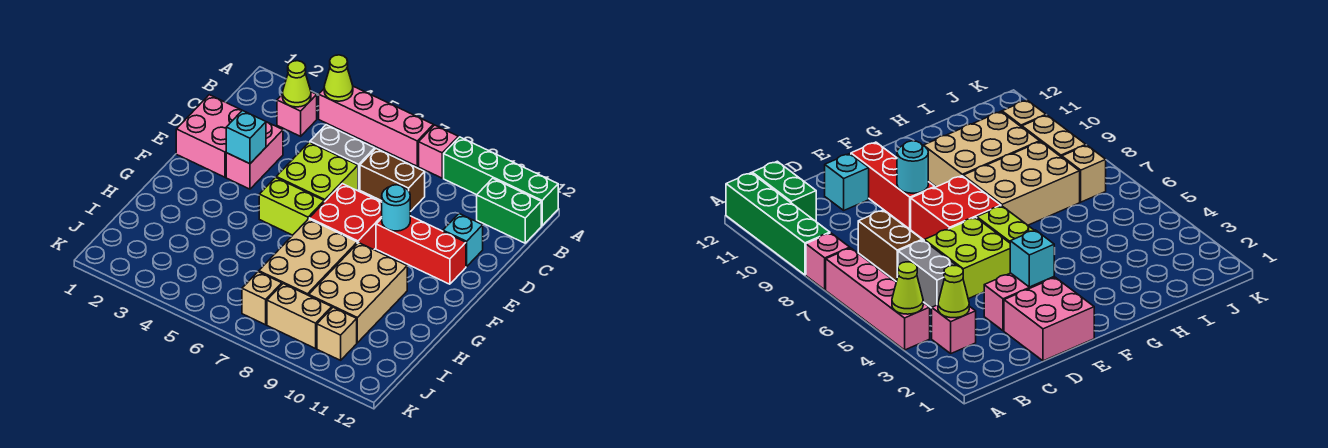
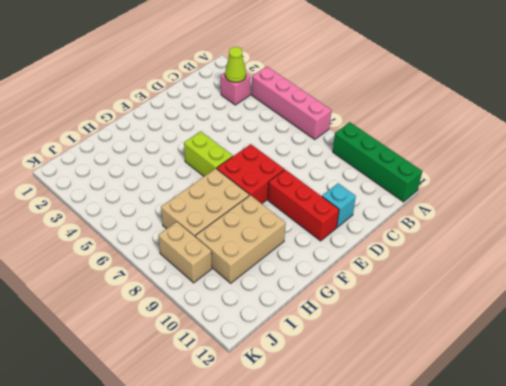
none -> pink brick A8 level 1
none -> green brick B11:B12 level 1
none -> grey brick C5:C6 level 1

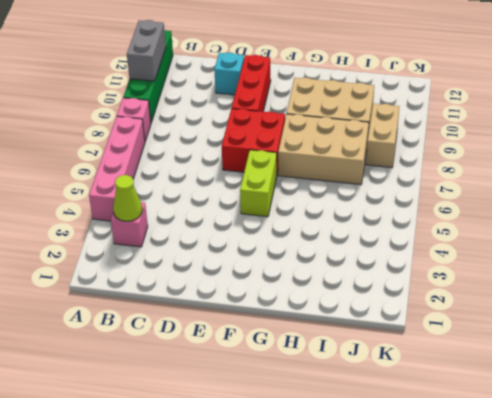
grey brick A10:A11 level 2 -> grey brick C5:C6 level 1
none -> green brick B11:B12 level 1
none -> brown brick C7:C8 level 1
none -> pink brick D1:E2 level 1

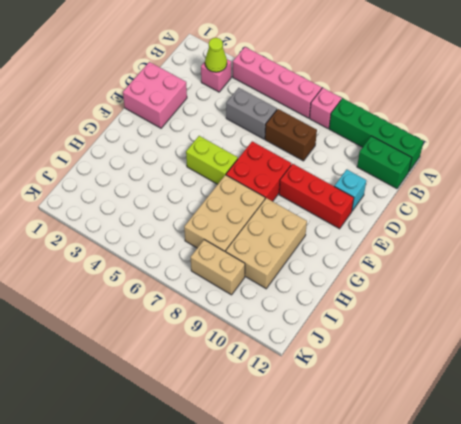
none -> pink brick D3:E3 level 1
none -> lime brick D5:E6 level 1
none -> tan brick J7 level 1

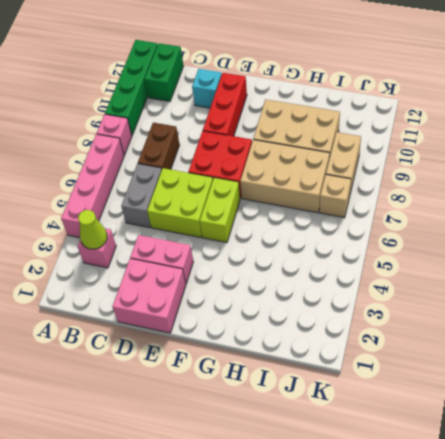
none -> tan brick J10 level 1
none -> lime cone A4 level 2
none -> cyan brick E3 level 2

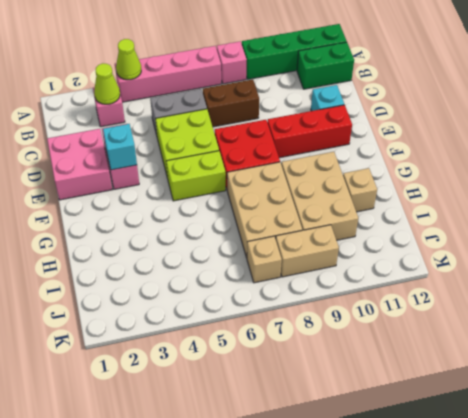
tan brick H11 level 1 -> tan brick J10 level 1
none -> cyan round brick E9 level 2

